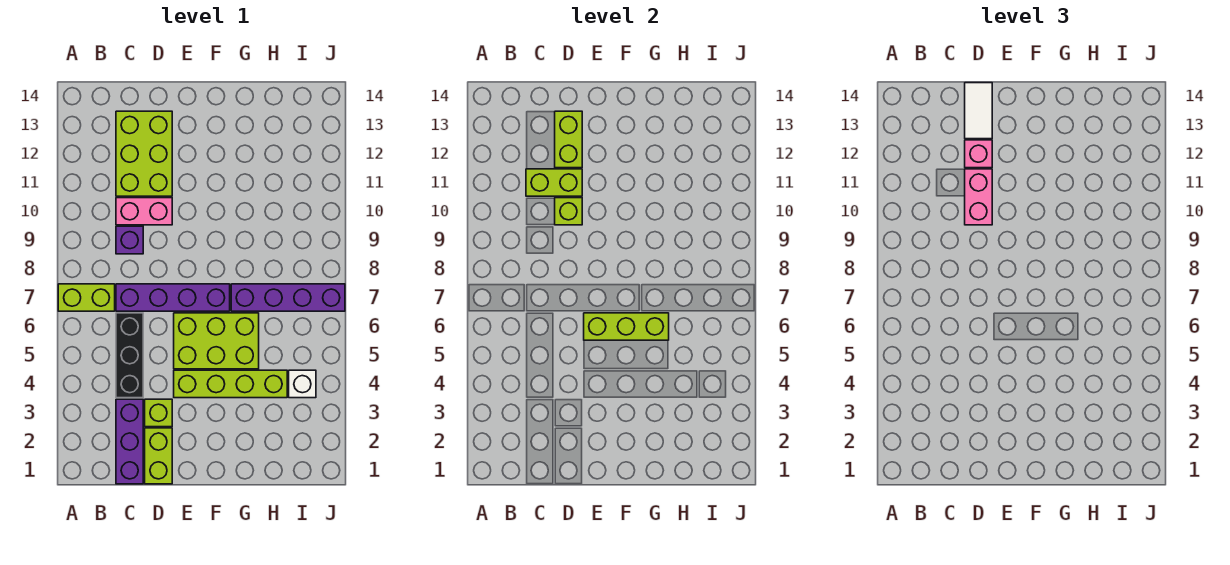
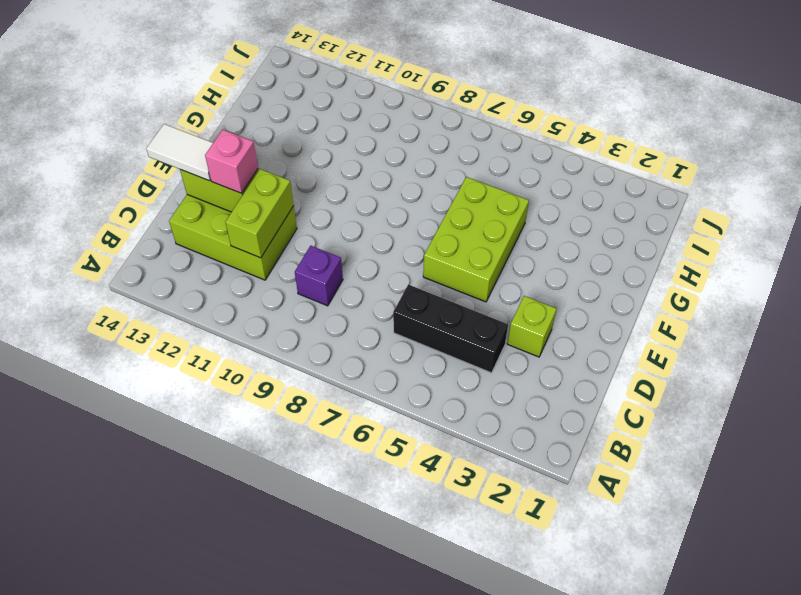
none -> lime brick A7:B7 level 1
none -> purple brick C1:C3 level 1
none -> purple brick C7:F7 level 1

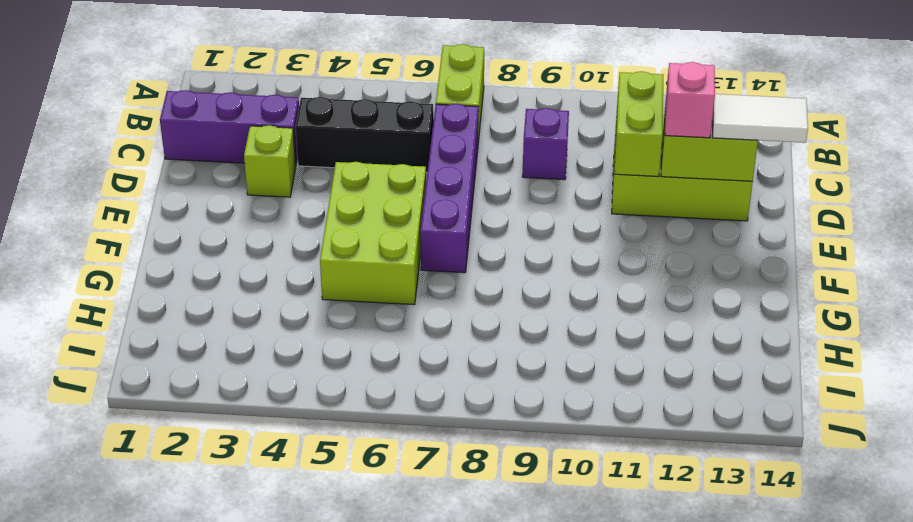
none -> pink brick C10:D10 level 1
none -> lime brick D1:D2 level 1
none -> lime brick E4:H4 level 1

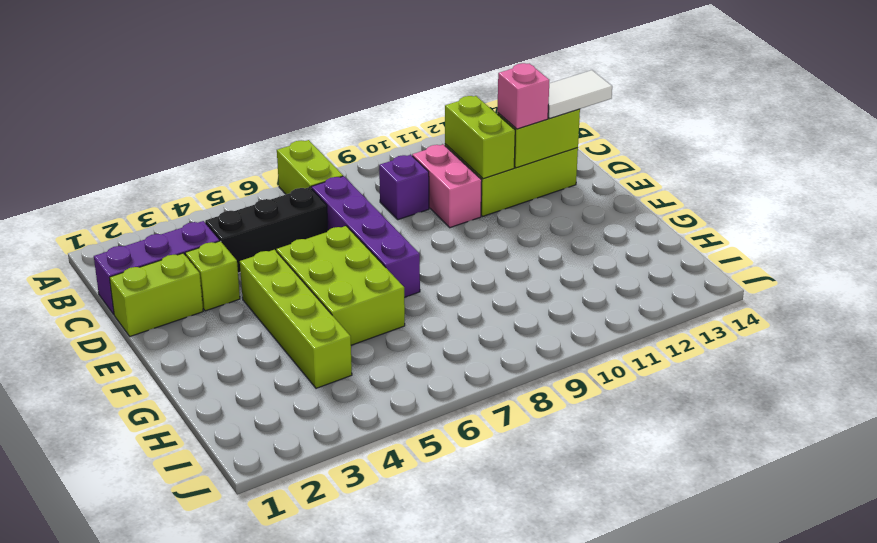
none -> purple brick G7:J7 level 1
none -> white brick I4 level 1
none -> lime brick D10 level 2

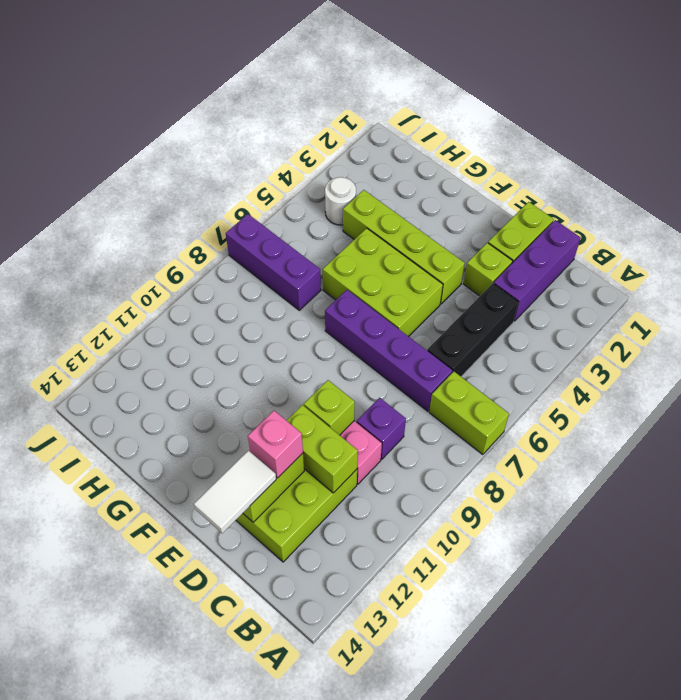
purple brick H7:J7 level 1 -> purple brick G7:J7 level 1
white round brick I4 level 1 -> white brick I4 level 1
none -> lime brick E6:G6 level 2
none -> pink brick D10:D11 level 3

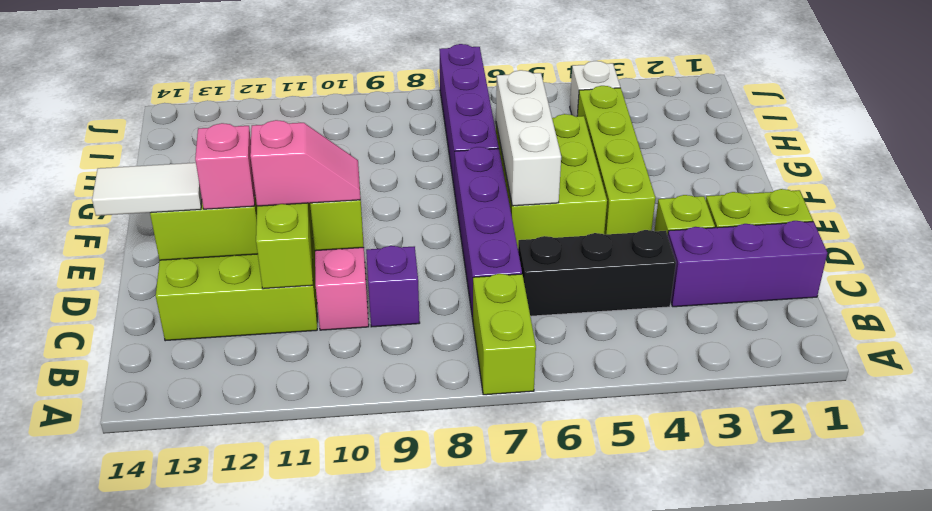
pink slope D10:D11 level 3 top 11 -> pink brick D10:D11 level 3
white brick E6:G6 level 2 -> lime brick E6:G6 level 2

